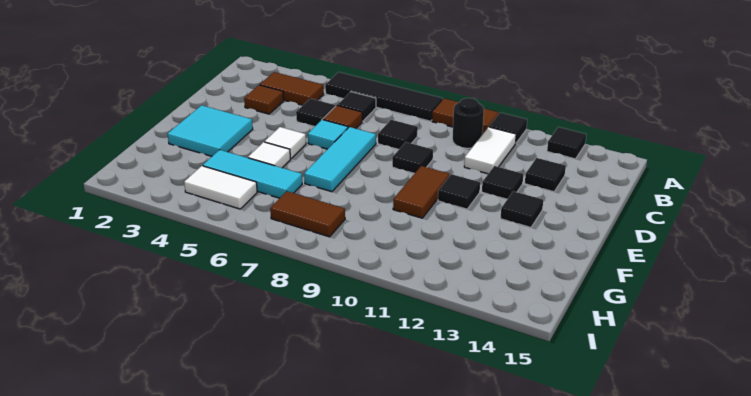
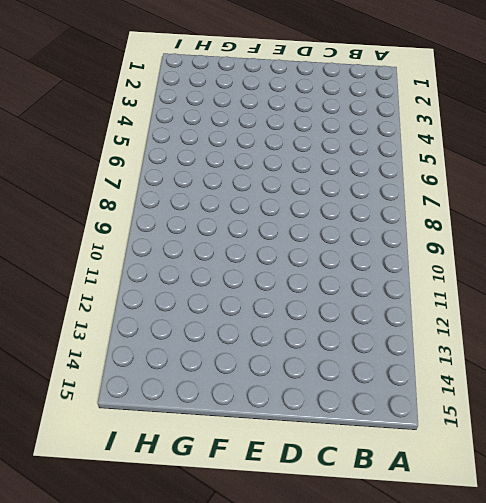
none -> black tile A5:A8 level 1
none -> brown tile A9:A10 level 1
none -> black tile A11 level 1

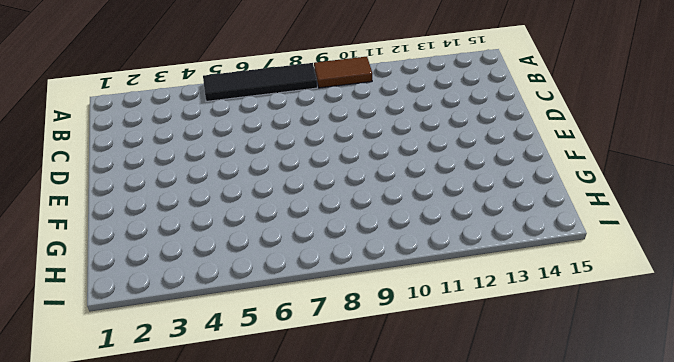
none -> black tile A11 level 1
none -> black tile A13 level 1
none -> brown tile B3:B4 level 1

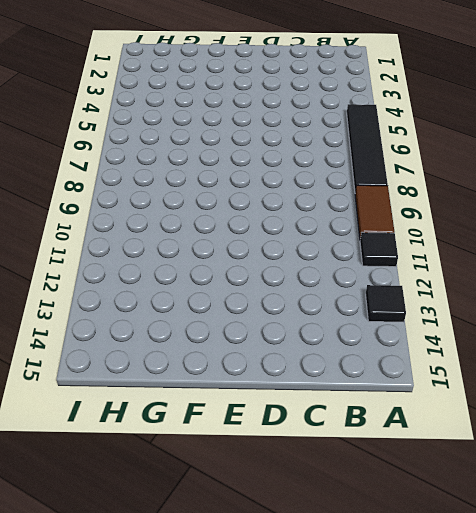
none -> brown tile B3:B4 level 1
none -> black tile B6 level 1
none -> black round brick B10 level 1

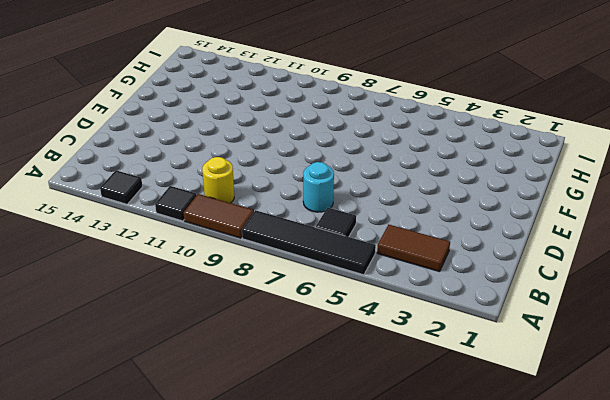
yellow round brick B10 level 1 -> black round brick B10 level 1
cyan round brick C7 level 1 -> none
none -> white tile B11:C11 level 1
none -> brown tile C3 level 1
none -> black tile C5 level 1

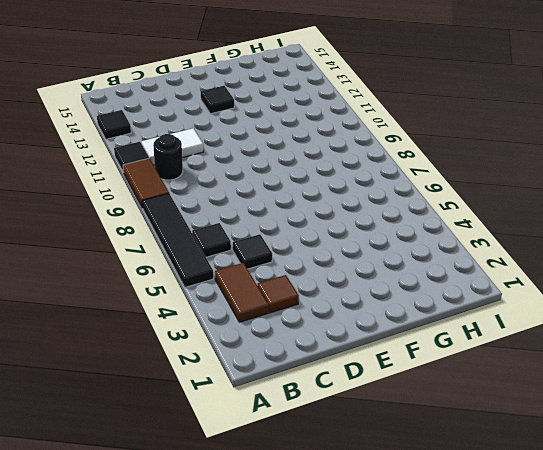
none -> brown tile C6 level 1
none -> black tile C8 level 1
none -> black tile C13 level 1

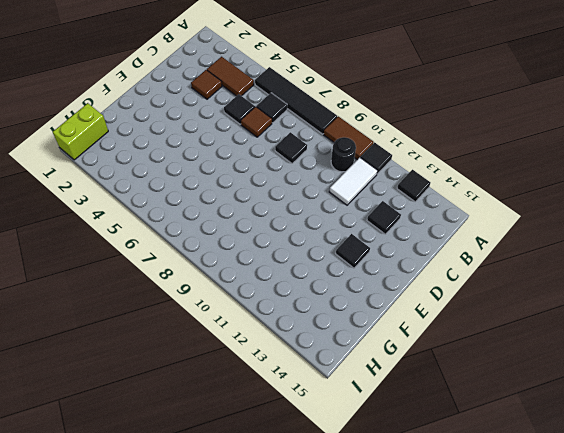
lime brick H1:I1 level 1 -> none
none -> cyan tile D6 level 1
none -> cyan tile D7:F7 level 1
none -> black tile D9 level 1

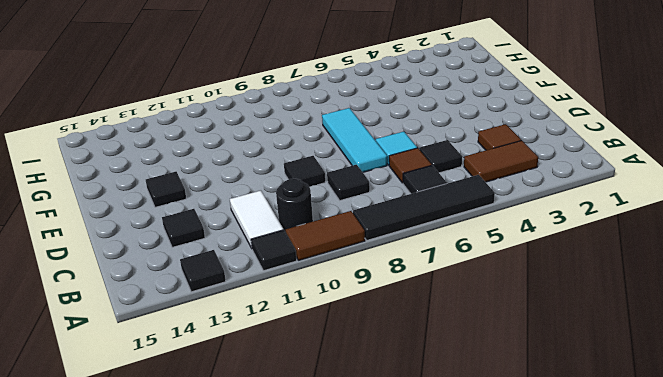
none -> black tile D12 level 1
none -> cyan tile E2:F3 level 1
none -> white tile E5 level 1

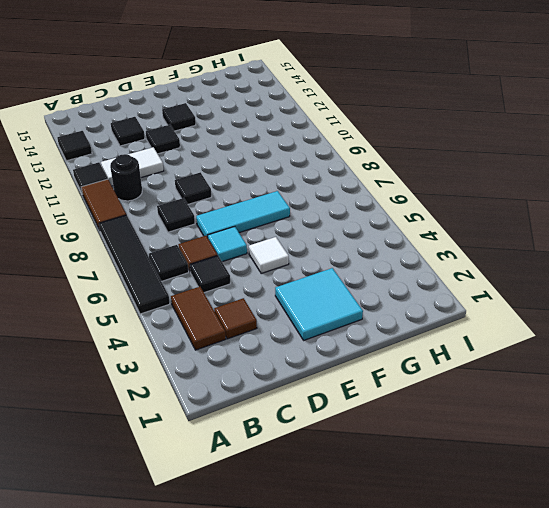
none -> brown tile E10:F10 level 1
none -> black tile E11 level 1
none -> white tile F5 level 1

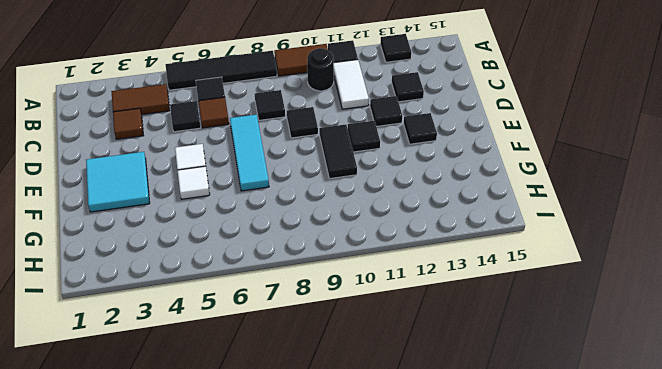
black tile E10:F10 level 1 -> brown tile E10:F10 level 1
none -> cyan tile D6 level 1
none -> cyan tile G4:G6 level 1
none -> white tile H4:H5 level 1

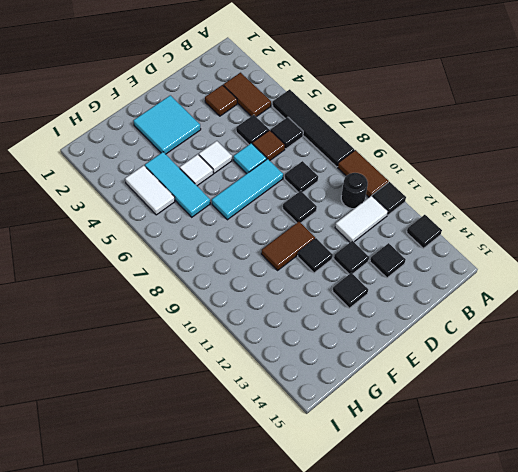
none -> brown tile H7:H8 level 1

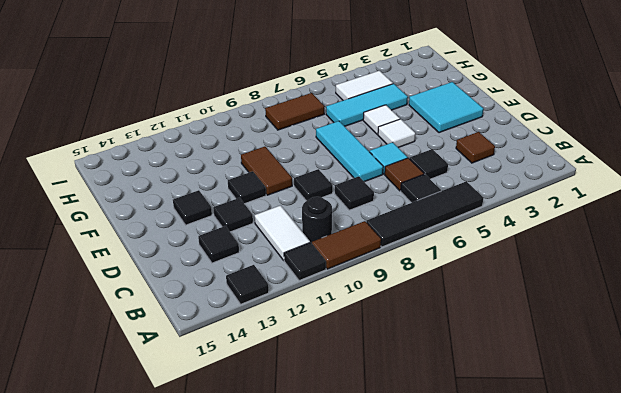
none -> brown tile B3:B4 level 1

